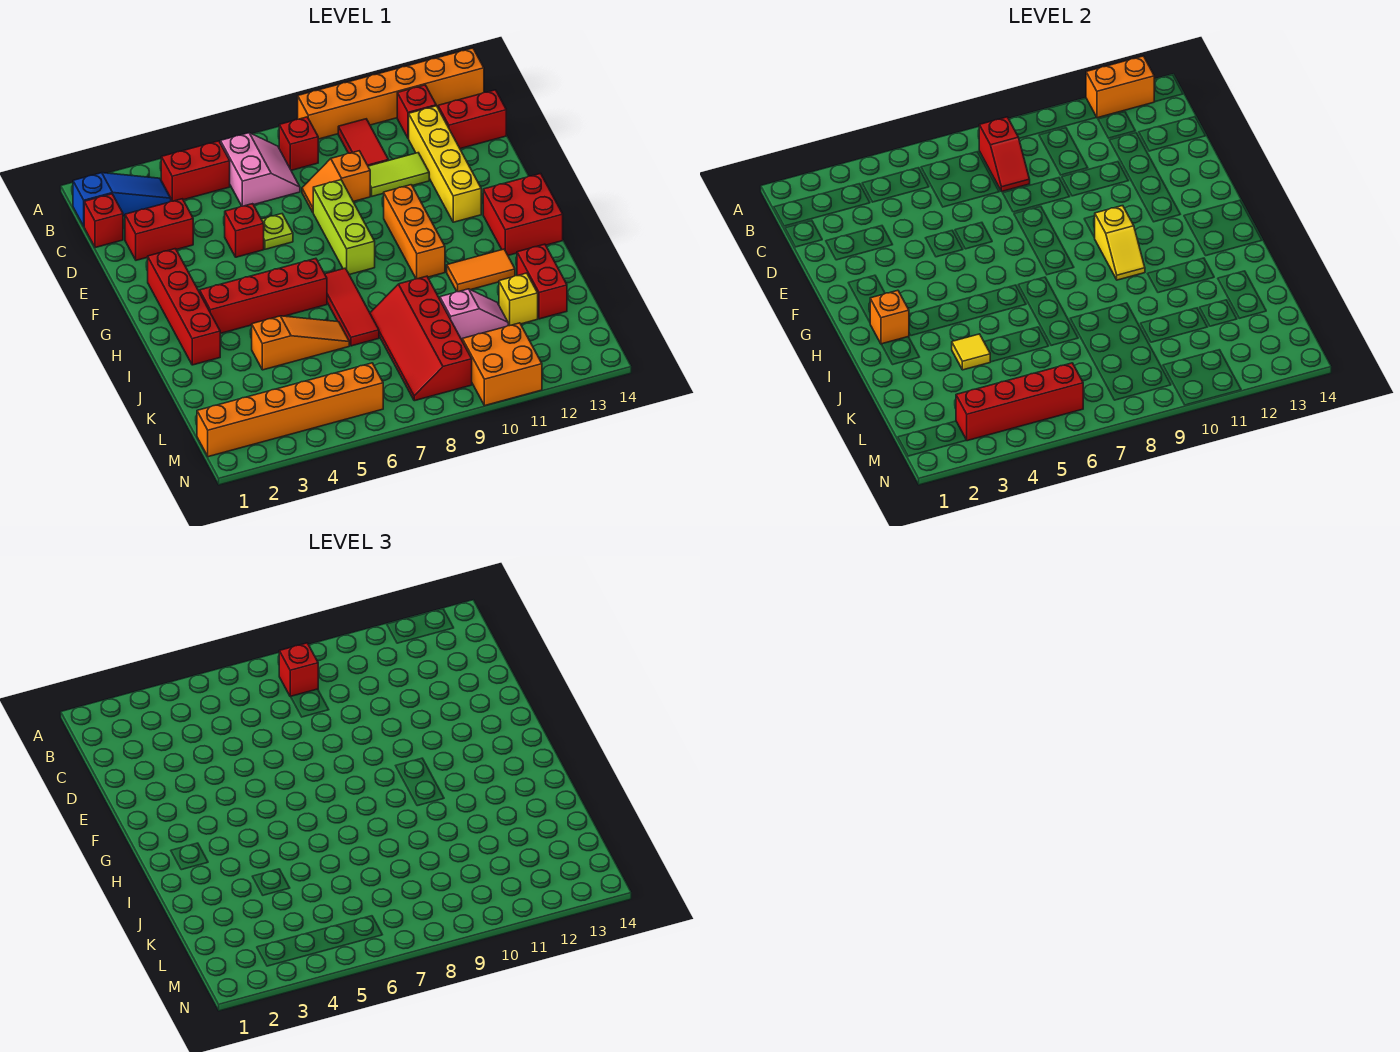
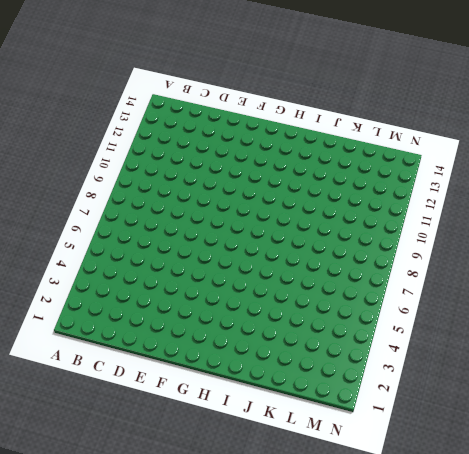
none -> orange brick A9:A14 level 1
none -> blue slope B1:B3 level 1 top 1
none -> red brick B4:B5 level 1
none -> pink slope B6:C7 level 1 top 6

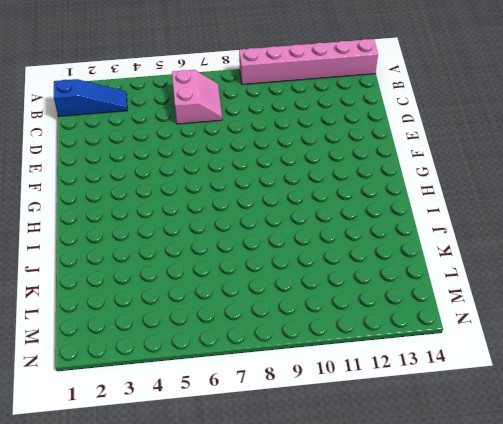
pink brick A9:A14 level 1 -> orange brick A9:A14 level 1
none -> red brick B4:B5 level 1
none -> red brick B8 level 1
none -> red tile B10:C10 level 1
none -> red brick B12 level 1

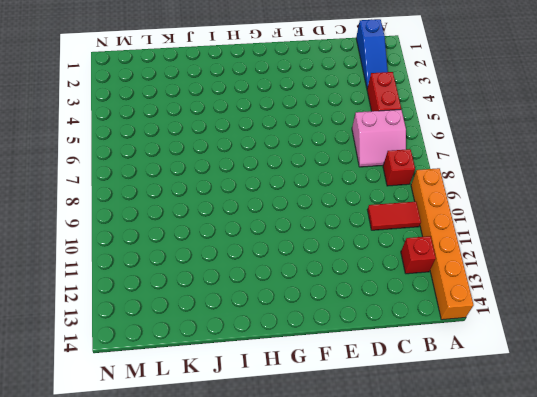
none -> red brick C1 level 1
none -> yellow brick C12:F12 level 1
none -> red brick C13:C14 level 1
none -> red brick D2:D3 level 1

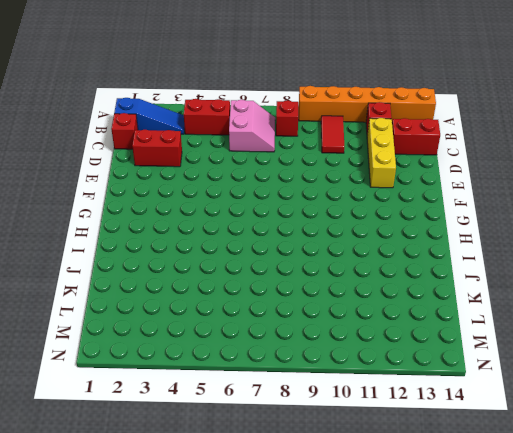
yellow brick C12:E12 level 1 -> yellow brick C12:F12 level 1
none -> orange slope D8:D9 level 1 top 9
none -> lime tile D10:D11 level 1
none -> red brick E5 level 1
none -> lime plate E6 level 1

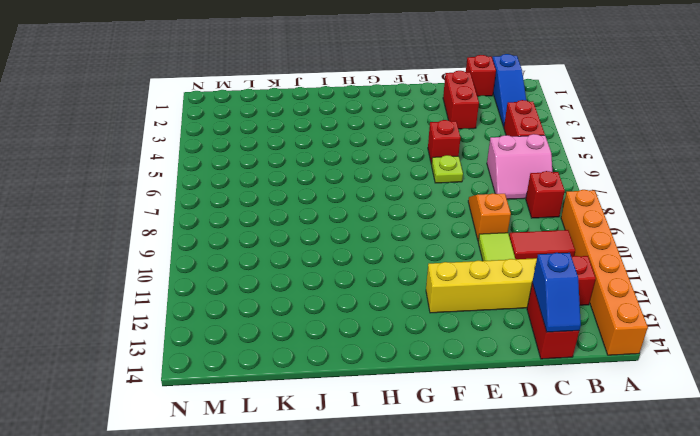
blue slope C13:C14 level 2 top 13 -> none
none -> lime brick E8:G8 level 1
none -> red brick F2:I2 level 1
none -> orange brick F10:H10 level 1
none -> red brick G13:H14 level 1

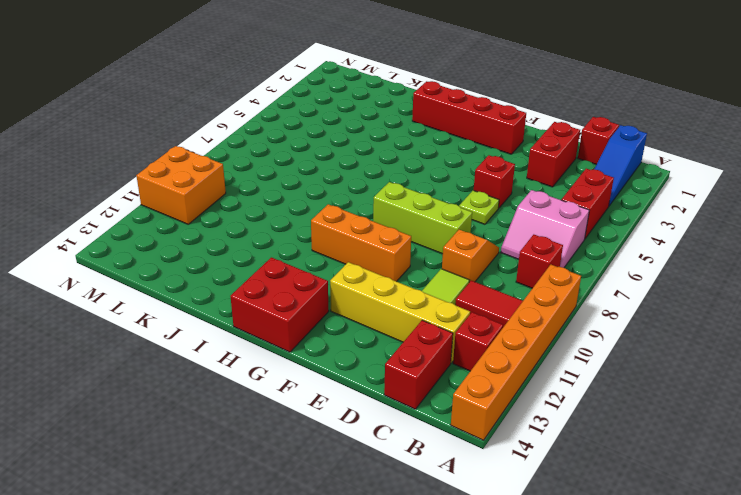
none -> red brick H3:H6 level 1
none -> red tile H7:J7 level 1
none -> orange tile I11:I12 level 1
none -> orange slope J4:J6 level 1 top 4

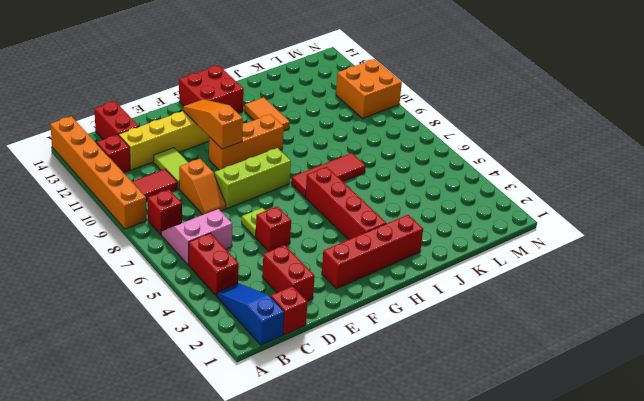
orange slope F10:F12 level 2 top 10 -> orange slope J4:J6 level 1 top 4
none -> red slope J8:M9 level 1 top 9
none -> red brick J13:K13 level 1
none -> pink slope K10:K11 level 1 top 10
none -> yellow brick K12 level 1

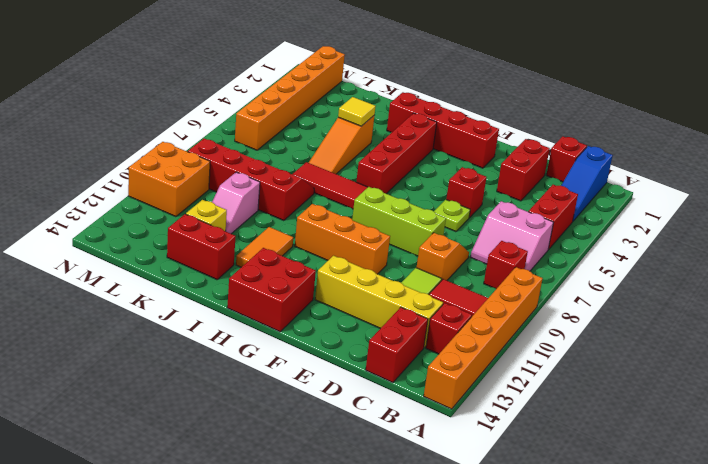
none -> orange brick A12:A13 level 2
none -> red slope B8:C8 level 2 top B
none -> yellow slope G10:H10 level 2 top G
none -> orange brick H2 level 2

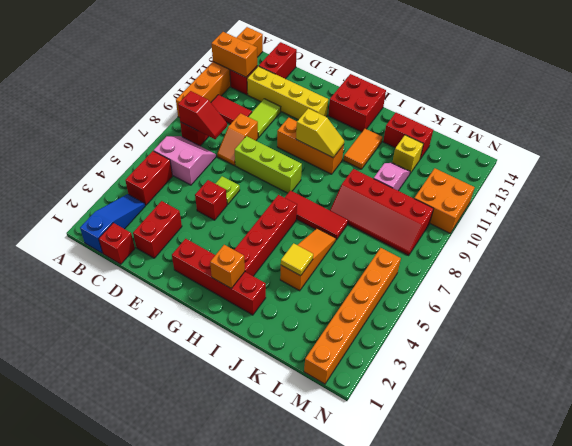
orange brick A12:B12 level 2 -> orange brick A12:A13 level 2
none -> red brick M3:M6 level 2
none -> red brick B8 level 3

